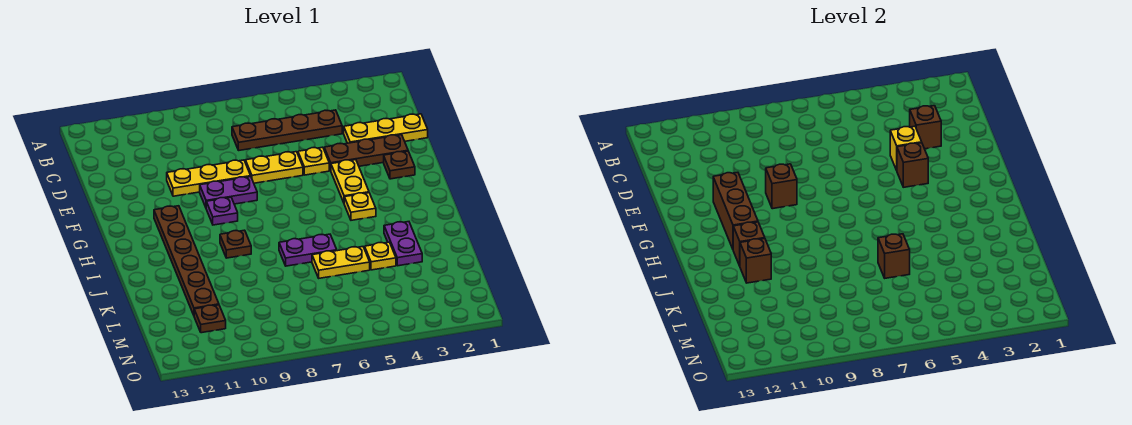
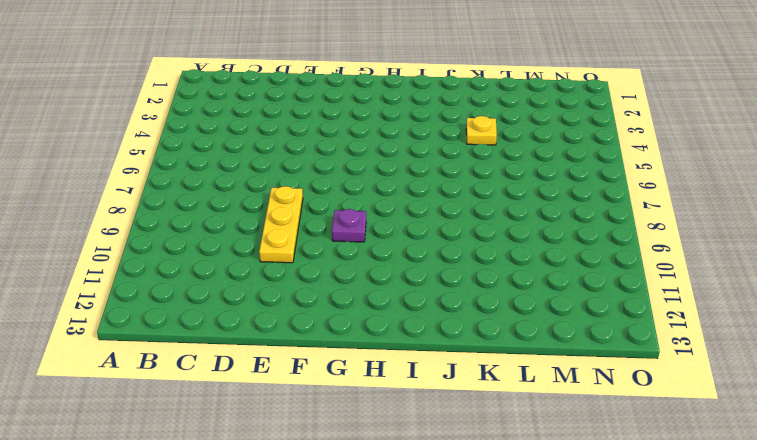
none -> brown plate C4:C7 level 1
none -> yellow plate D1:D3 level 1
none -> brown plate E2:E4 level 1

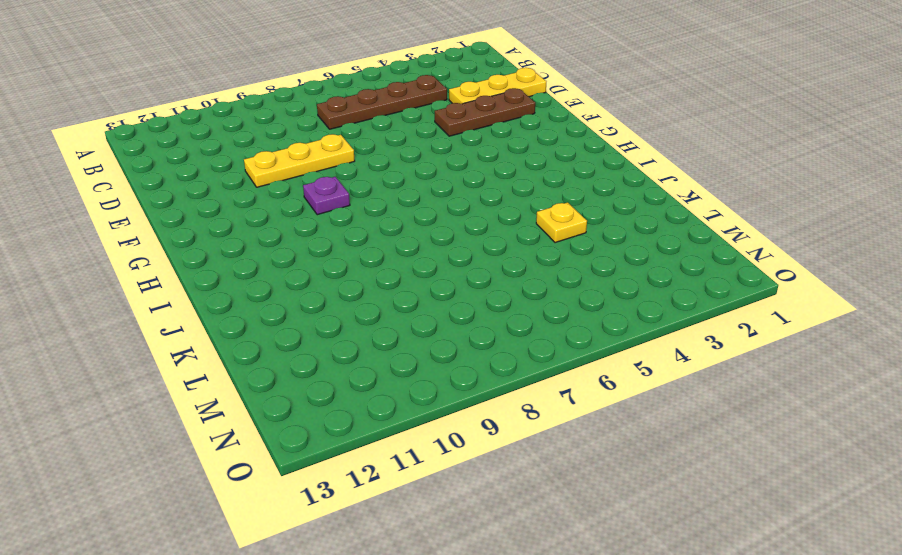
none -> yellow plate E5 level 1
none -> yellow plate E6:E7 level 1
none -> brown plate F2 level 1

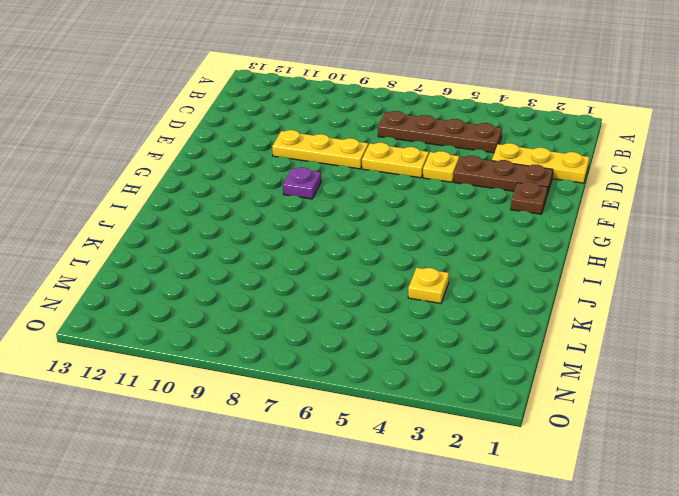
none -> yellow plate F4:G4 level 1
none -> purple plate F8:F9 level 1
none -> brown plate G11:L11 level 1

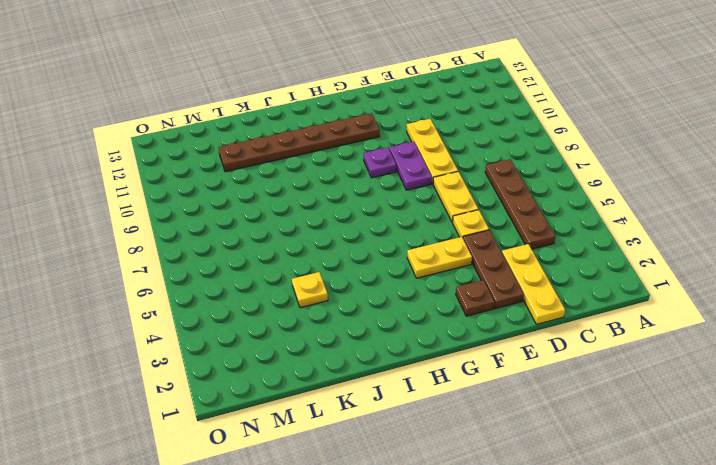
none -> yellow plate H4 level 1
none -> brown plate I9 level 1
none -> purple plate J3:K3 level 1

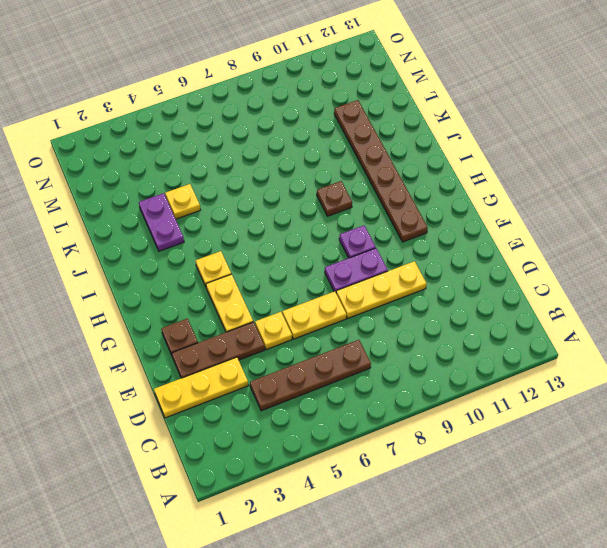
none -> purple plate J6:J7 level 1
none -> yellow plate K5:K6 level 1
none -> brown plate M11 level 1

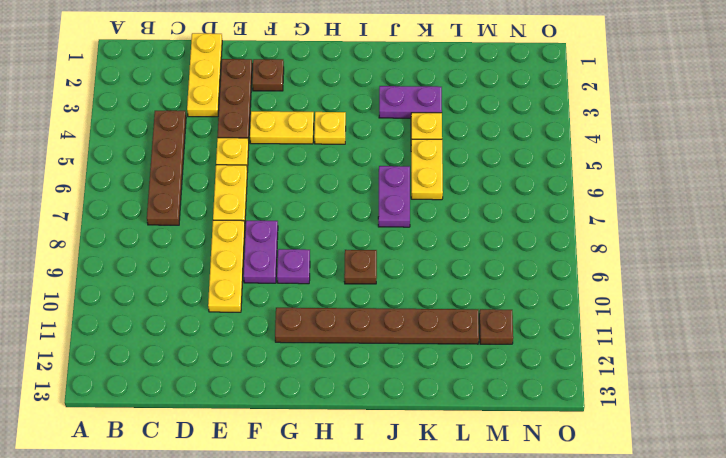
none -> brown brick D3 level 2
none -> yellow brick E4 level 2
none -> brown brick F4 level 2

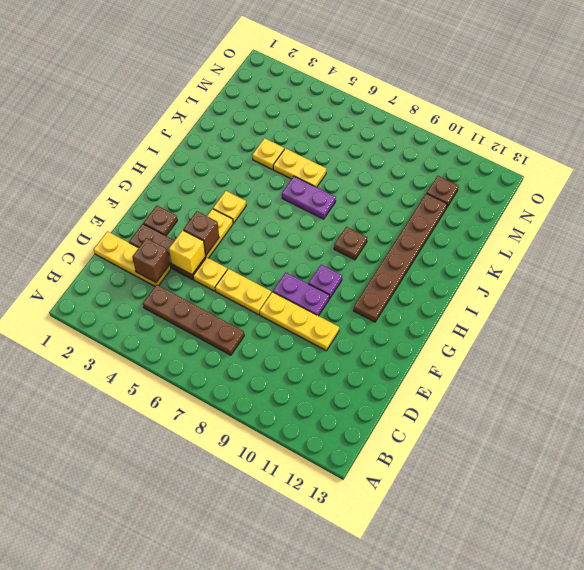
none -> purple plate J3:K3 level 1
none -> brown brick F9 level 2
none -> brown brick F11:H11 level 2

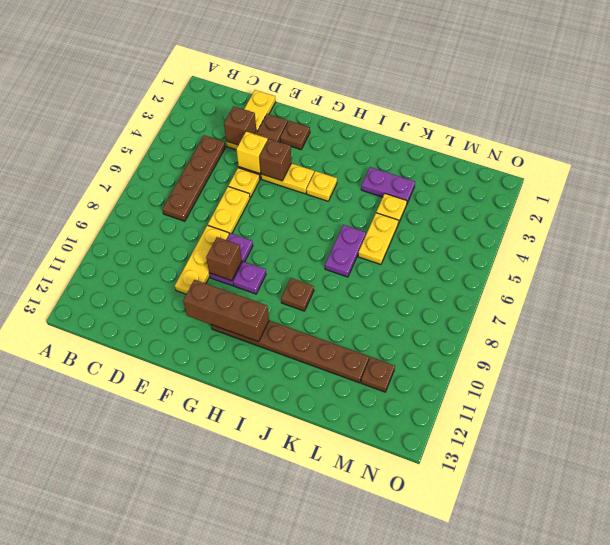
none -> brown brick I11 level 2
none -> brown brick J11 level 2
none -> brown brick K6 level 2

